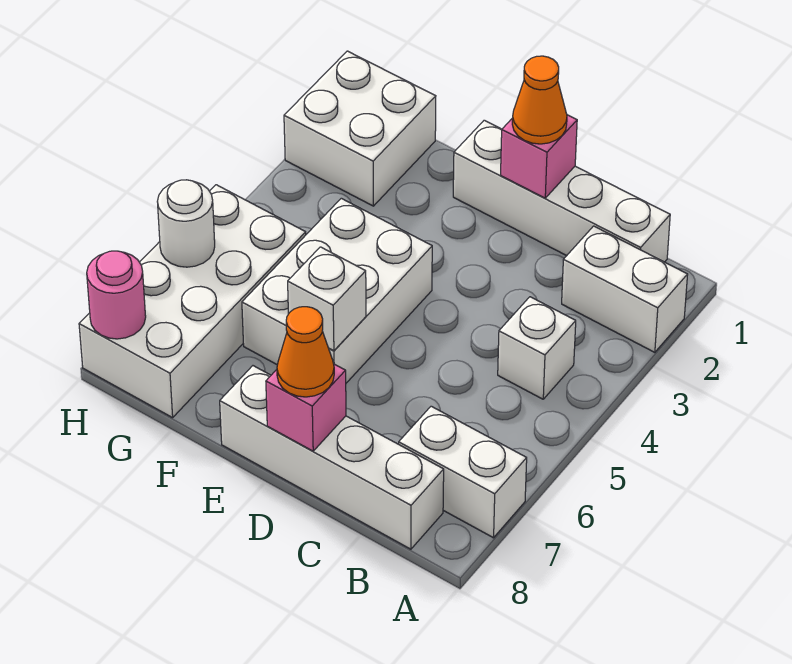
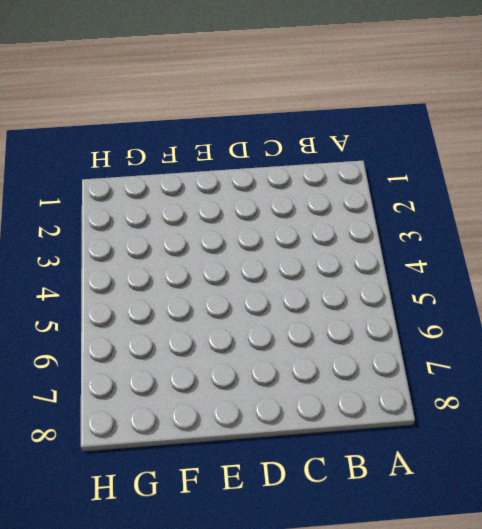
none -> white brick A2:B2 level 1
none -> white brick A7:B7 level 1
none -> white brick B1:E1 level 1

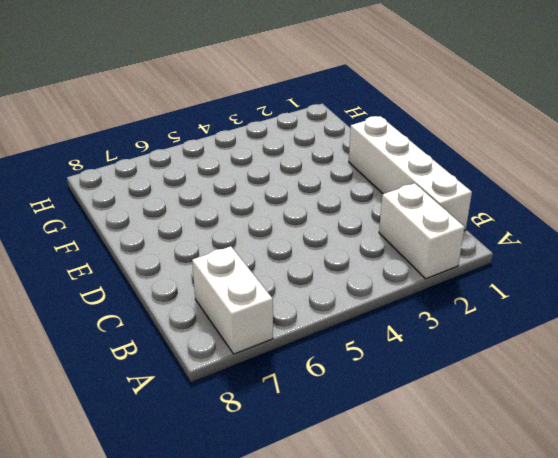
none -> white brick B4 level 1
none -> white brick B8:E8 level 1
none -> white brick E4:F6 level 1

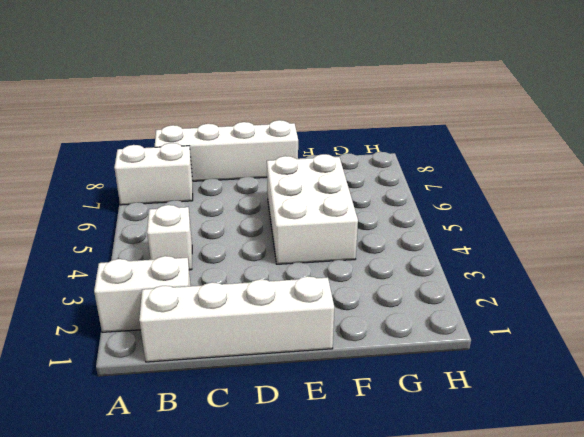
none -> white brick G1:H2 level 1
none -> white brick G5:H8 level 1
none -> pink brick D1 level 2

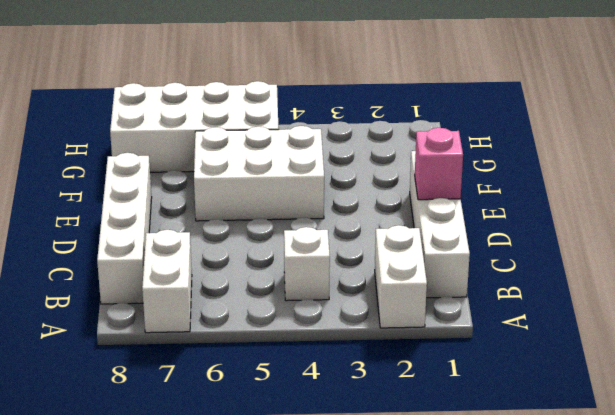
none -> white brick G1:H2 level 1
none -> pink brick D8 level 2
none -> white brick E6 level 2

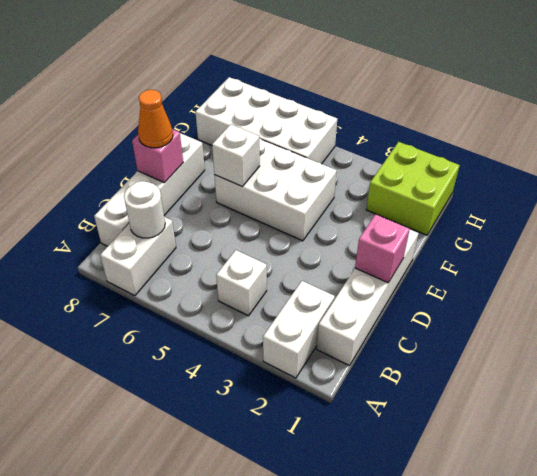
white round brick B7 level 2 -> white round brick H6 level 2
lime brick G1:H2 level 1 -> white brick G1:H2 level 1
none -> pink round brick H8 level 2
none -> orange cone D1 level 3

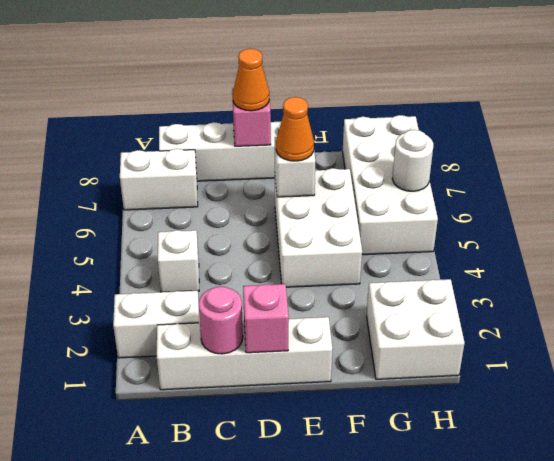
pink round brick C1 level 2 -> pink round brick H8 level 2
orange cone E6 level 3 -> orange cone D1 level 3

